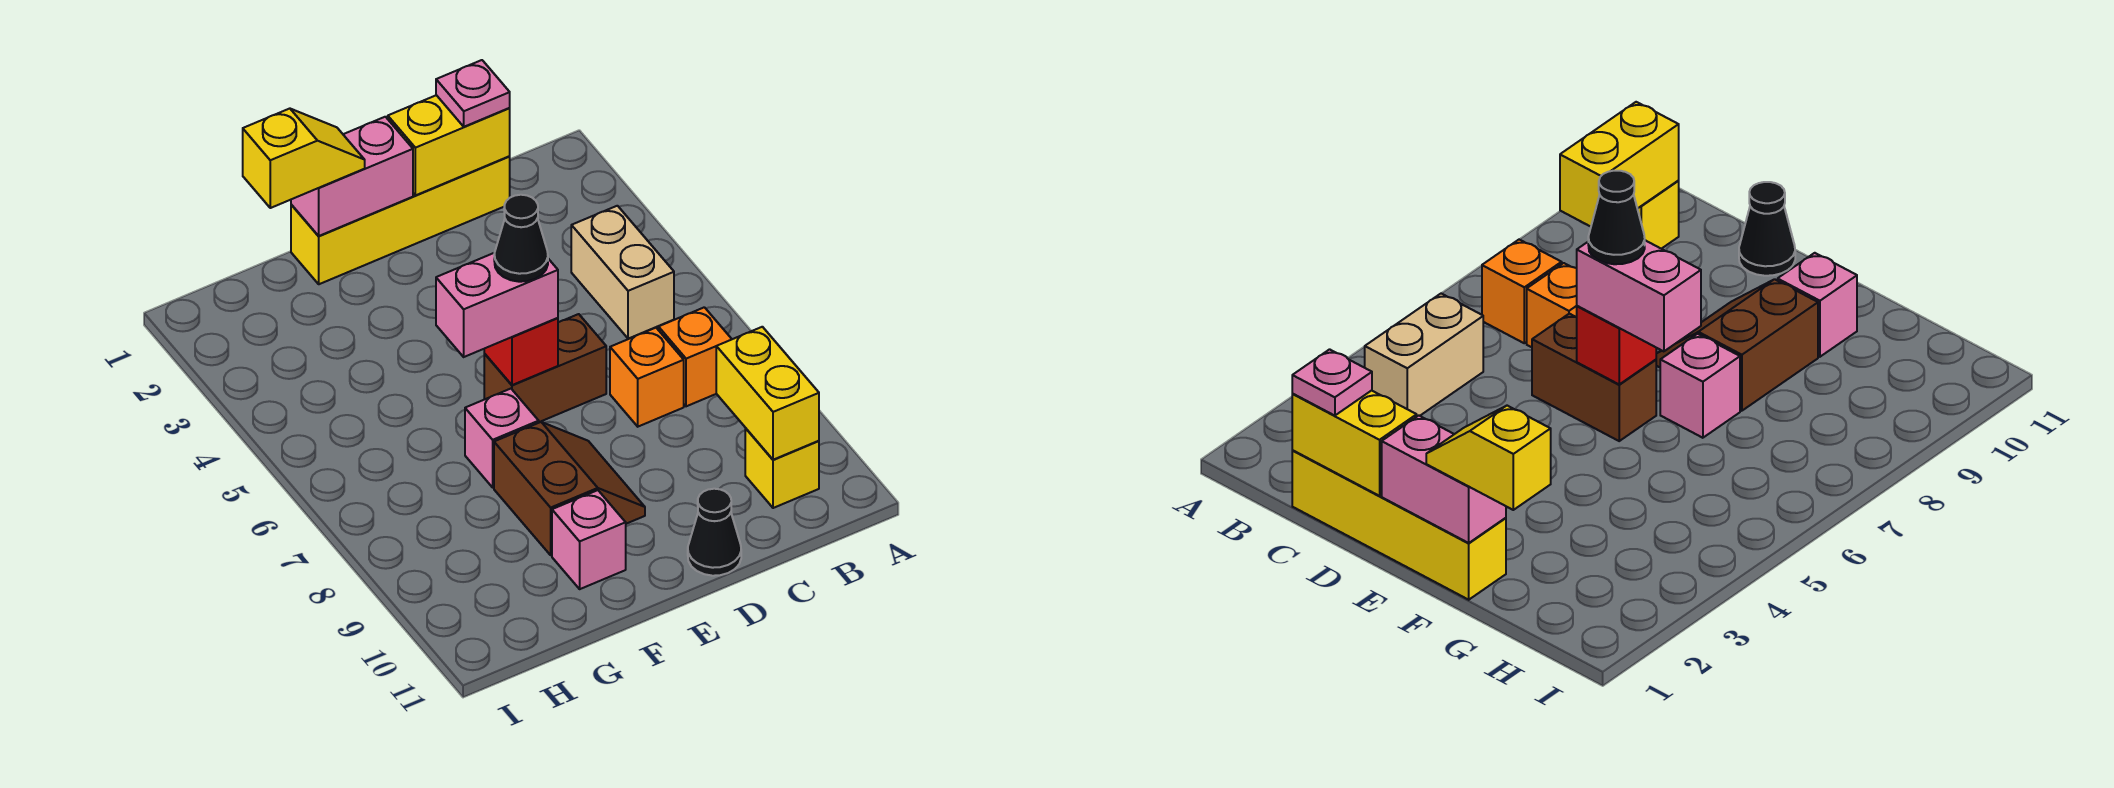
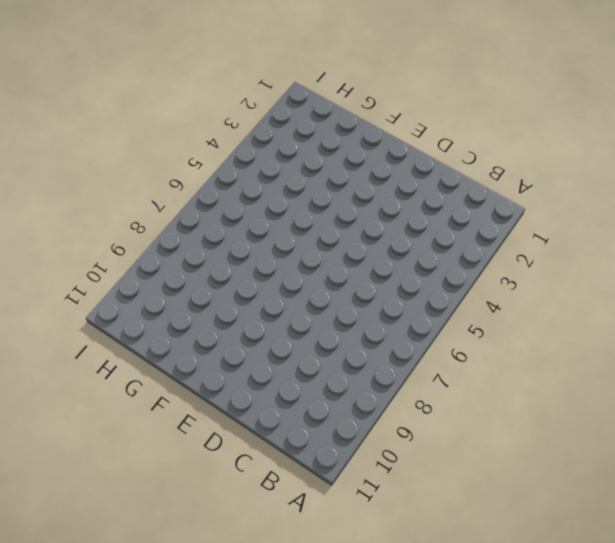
none -> tan brick B4:B5 level 1
none -> orange brick B7 level 1
none -> yellow brick B10 level 1

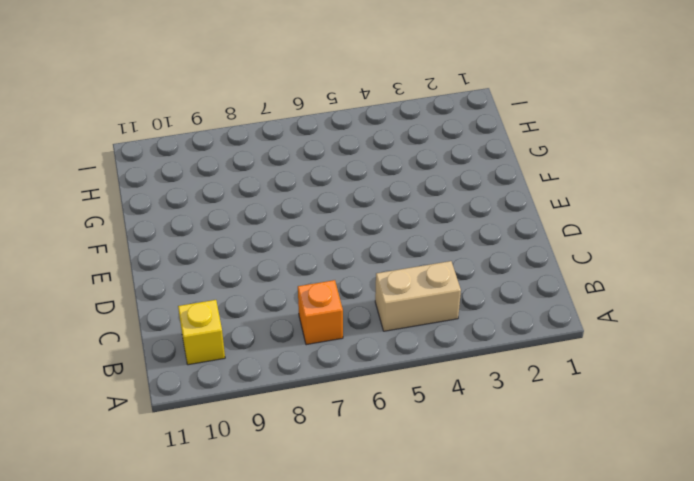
none -> yellow brick C1:F1 level 1
none -> orange brick C7 level 1
none -> brown brick D6:E6 level 1

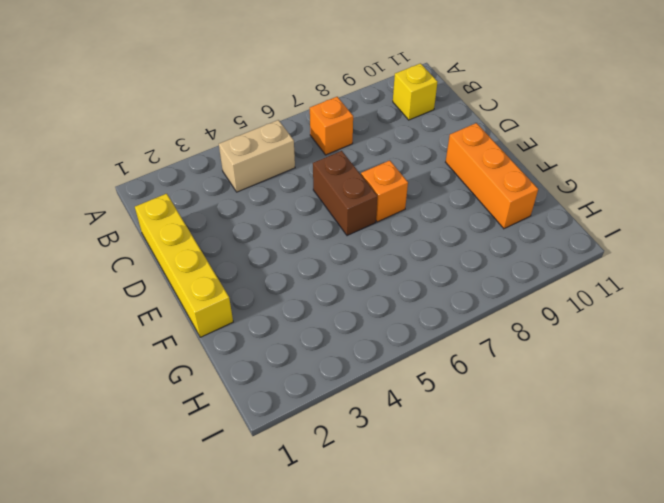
orange brick E7 level 1 -> orange brick C7 level 1
orange brick E10:G10 level 1 -> pink brick F10 level 1
none -> black cone D11 level 1
none -> brown slope E8:F9 level 1 top F
none -> pink brick F7 level 1

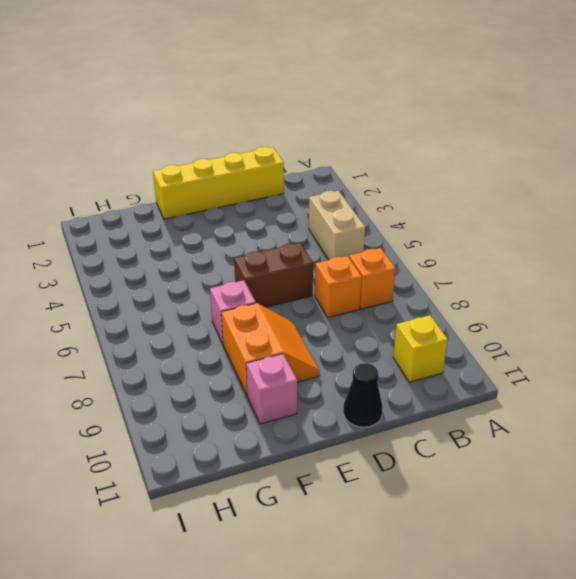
orange slope E8:F9 level 1 top F -> brown slope E8:F9 level 1 top F
none -> yellow brick B9:B10 level 2
none -> yellow brick C1:D1 level 2
none -> pink brick E1:F1 level 2

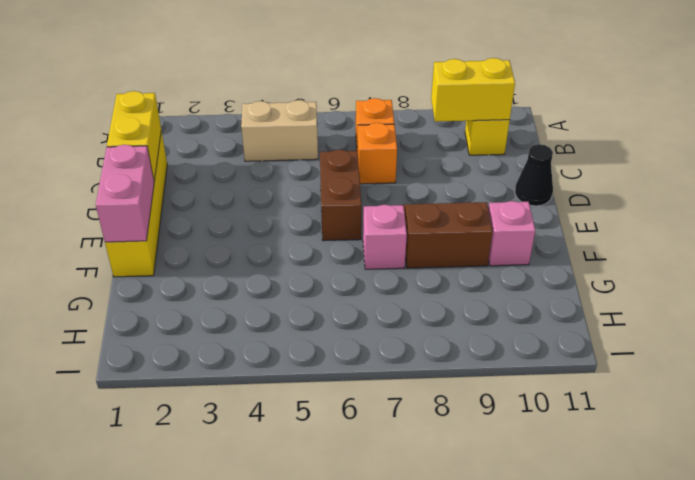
none -> red brick E6 level 2
none -> pink plate C1 level 3
none -> pink brick E6:F6 level 3

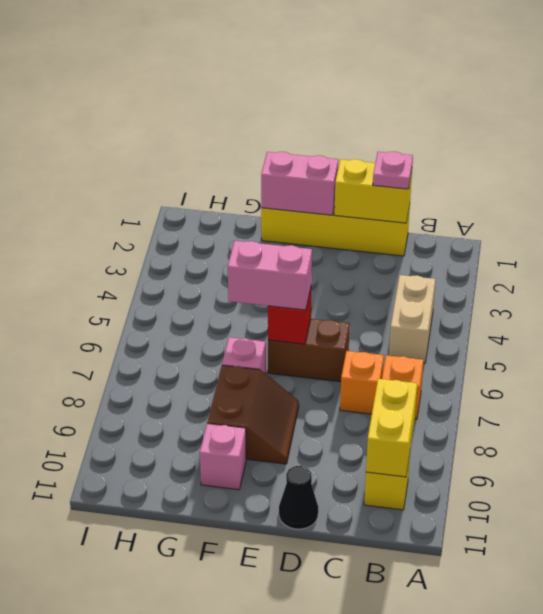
none -> yellow slope F1:G1 level 3 top G
none -> black cone E6 level 4

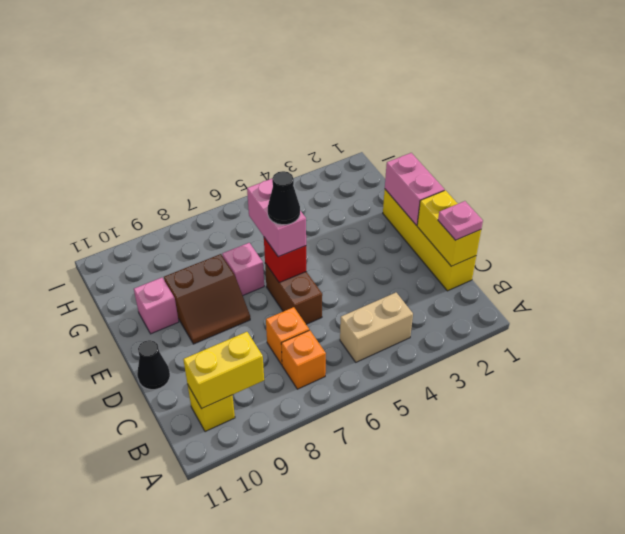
none -> yellow slope F1:G1 level 3 top G

